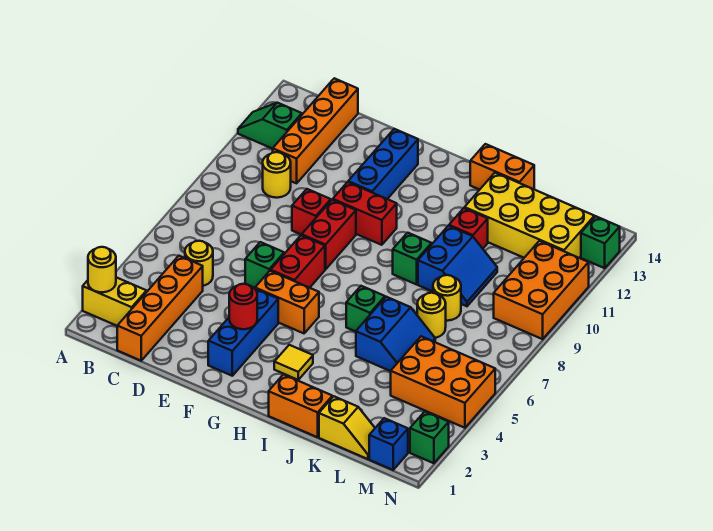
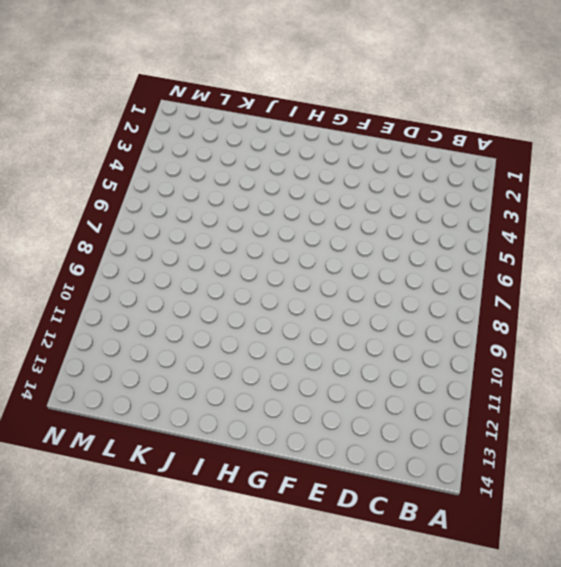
none -> yellow brick A2:B2 level 1
none -> green slope A12:B12 level 1 top B
none -> orange brick C1:C4 level 1
none -> yellow round brick C5 level 1

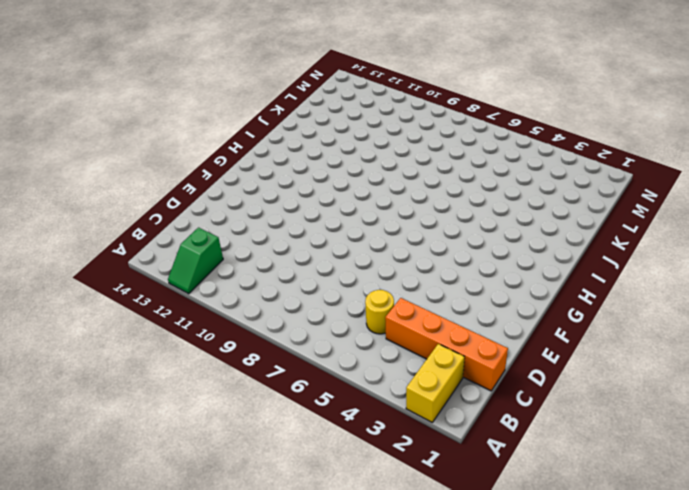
none -> yellow round brick C10 level 1
none -> orange brick C11:C14 level 1
none -> green brick E6 level 1
none -> red brick E9 level 1

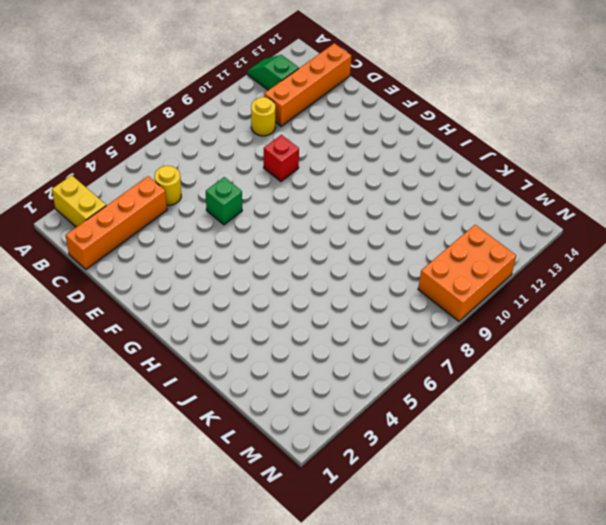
none -> blue brick F2:F4 level 1
none -> orange brick F5:G5 level 1
none -> red brick F6:F7 level 1
none -> red brick F8:F9 level 1

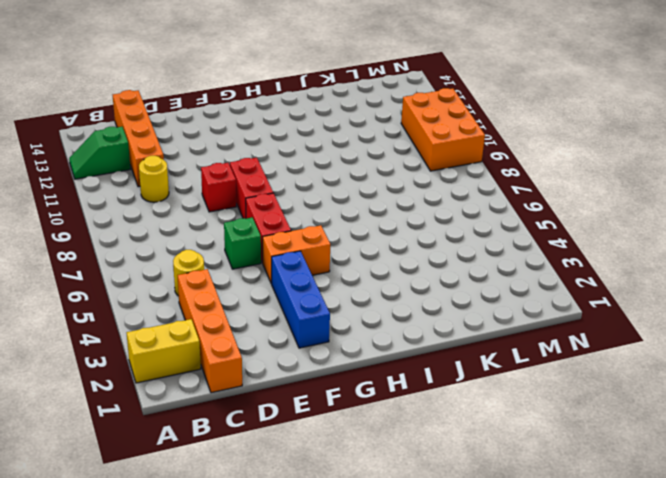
none -> red brick F10:G10 level 1
none -> blue brick F11:F13 level 1
none -> yellow tile H3 level 1
none -> orange brick I1:J1 level 1

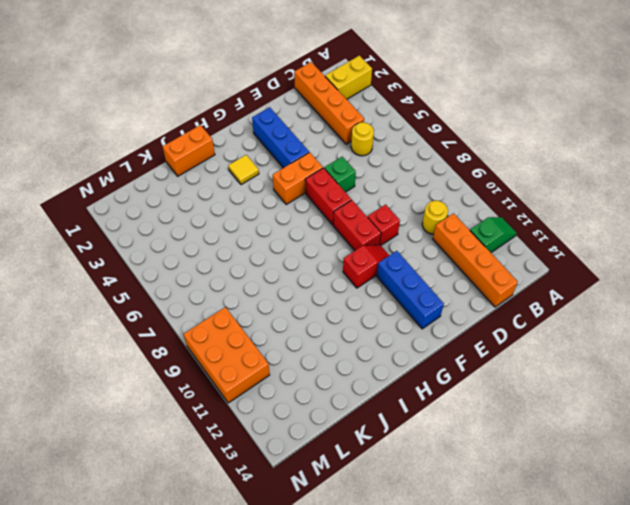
red slope F10:G10 level 1 top G -> red brick F10:G10 level 1
none -> green brick I6 level 1
none -> green brick I9 level 1
none -> orange brick I14:J14 level 1
none -> blue slope J5:K6 level 1 top J

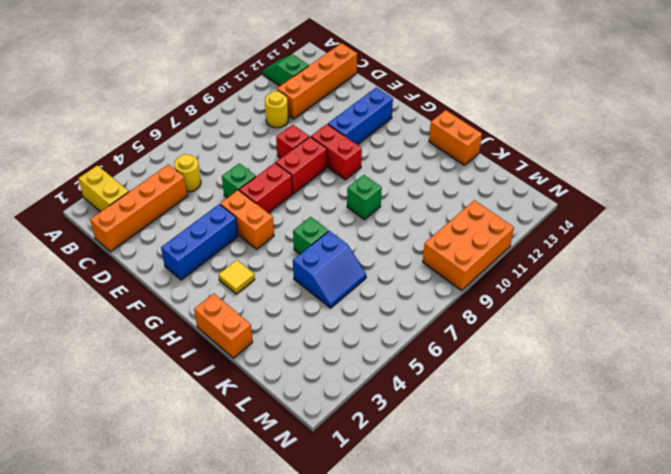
none -> blue slope J9:K10 level 1 top J
none -> red brick J11 level 1
none -> yellow brick J12:M13 level 1
none -> yellow slope K1:L1 level 1 top K

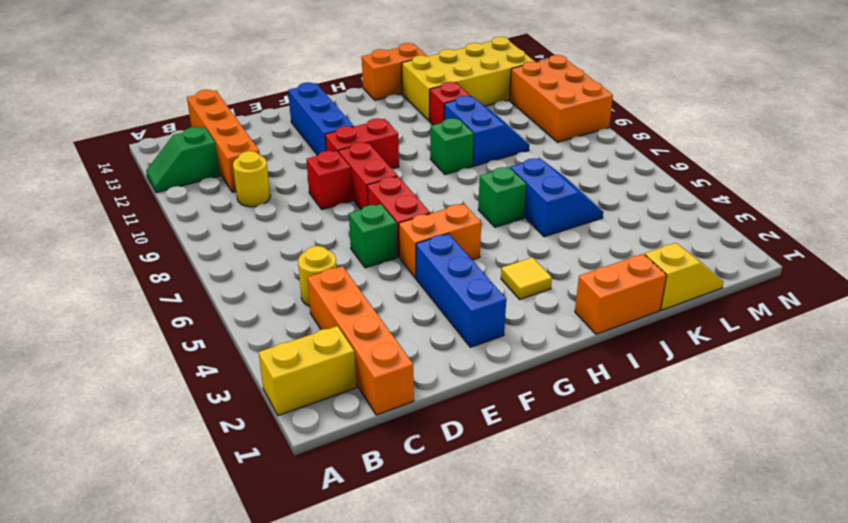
none -> yellow round brick K7 level 1
none -> yellow round brick K8 level 1
none -> orange brick L4:N5 level 1
none -> blue brick M1 level 1

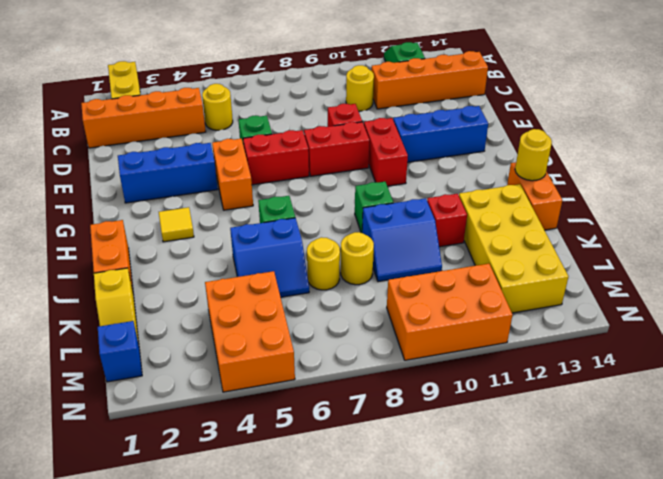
yellow round brick I14 level 2 -> yellow round brick A2 level 2
none -> green brick N2 level 1
none -> green brick N13 level 1
none -> red round brick F3 level 2

